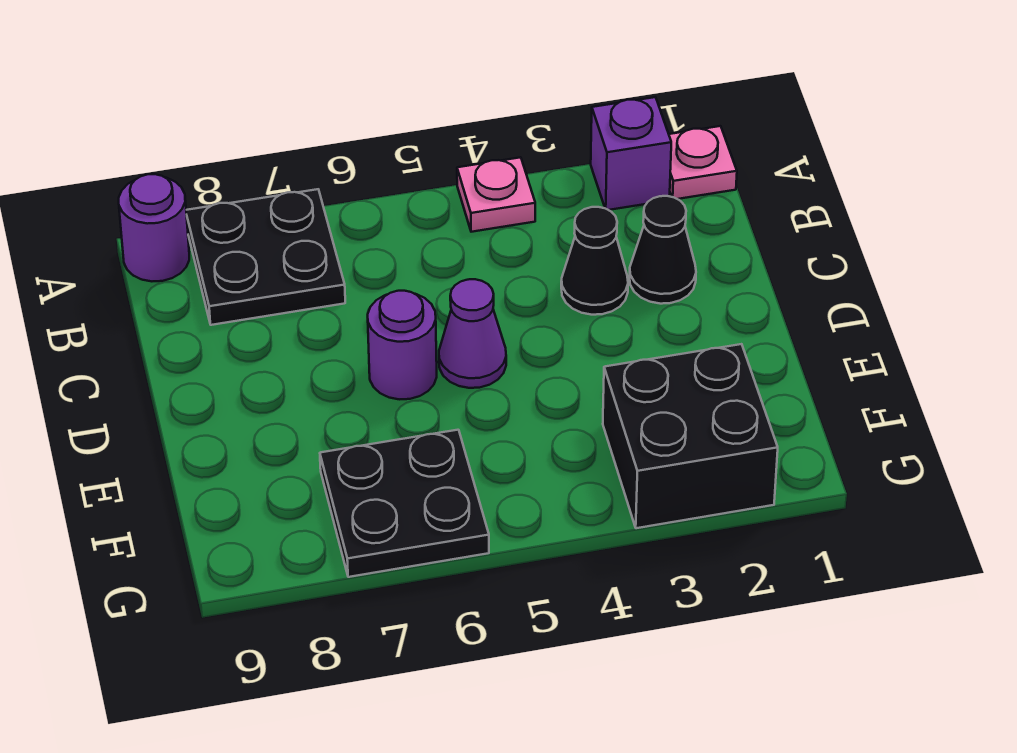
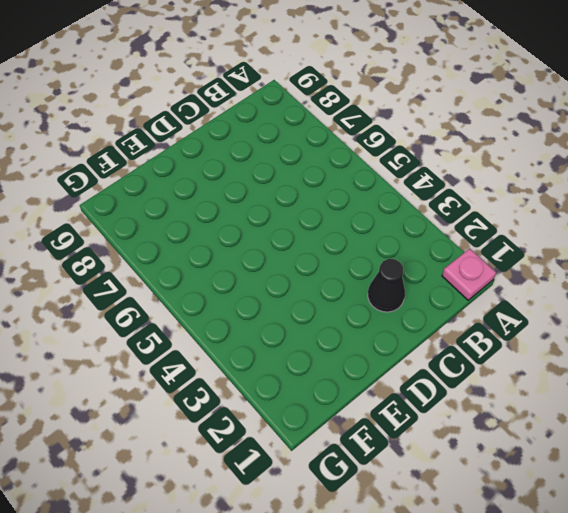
none -> purple brick A2 level 1
none -> pink plate A4 level 1

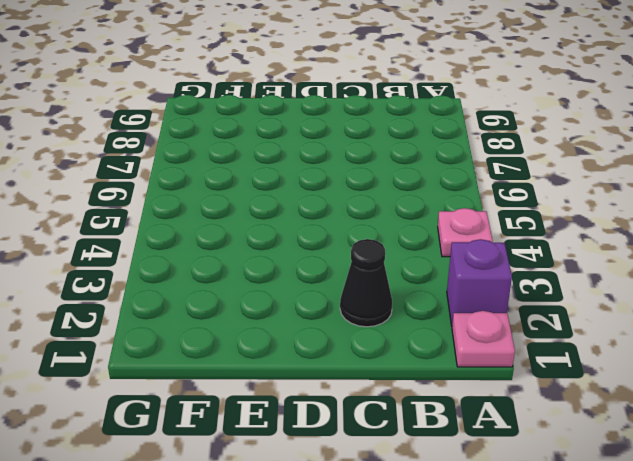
none -> black plate A7:B8 level 1
none -> purple round brick A9 level 1

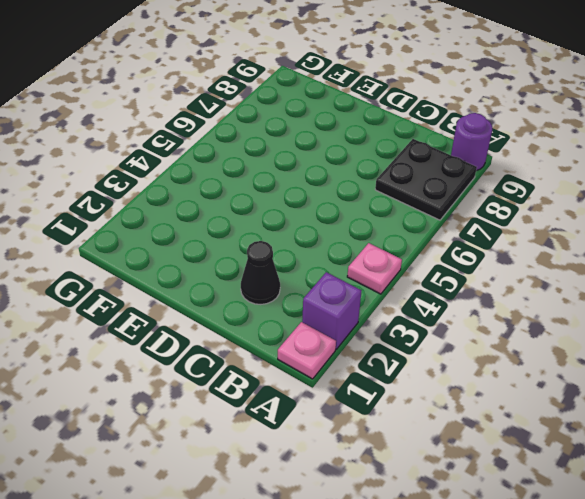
none -> black cone C3 level 1
none -> purple cone D5 level 1

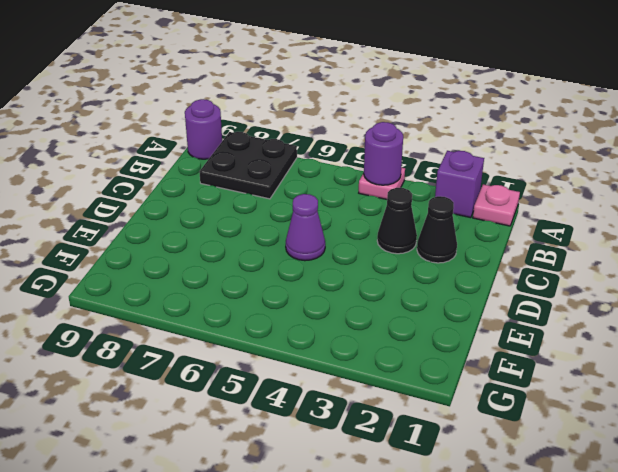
purple round brick A4 level 2 -> purple round brick D6 level 1
none -> black brick F2:G3 level 1
none -> black plate F6:G7 level 1

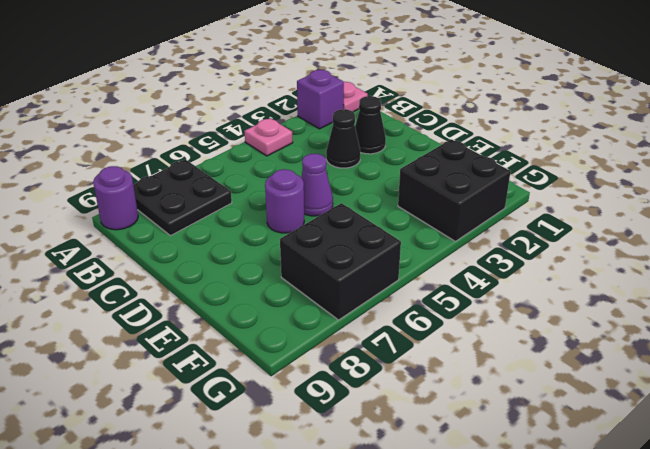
black brick F6:G7 level 1 -> black plate F6:G7 level 1

